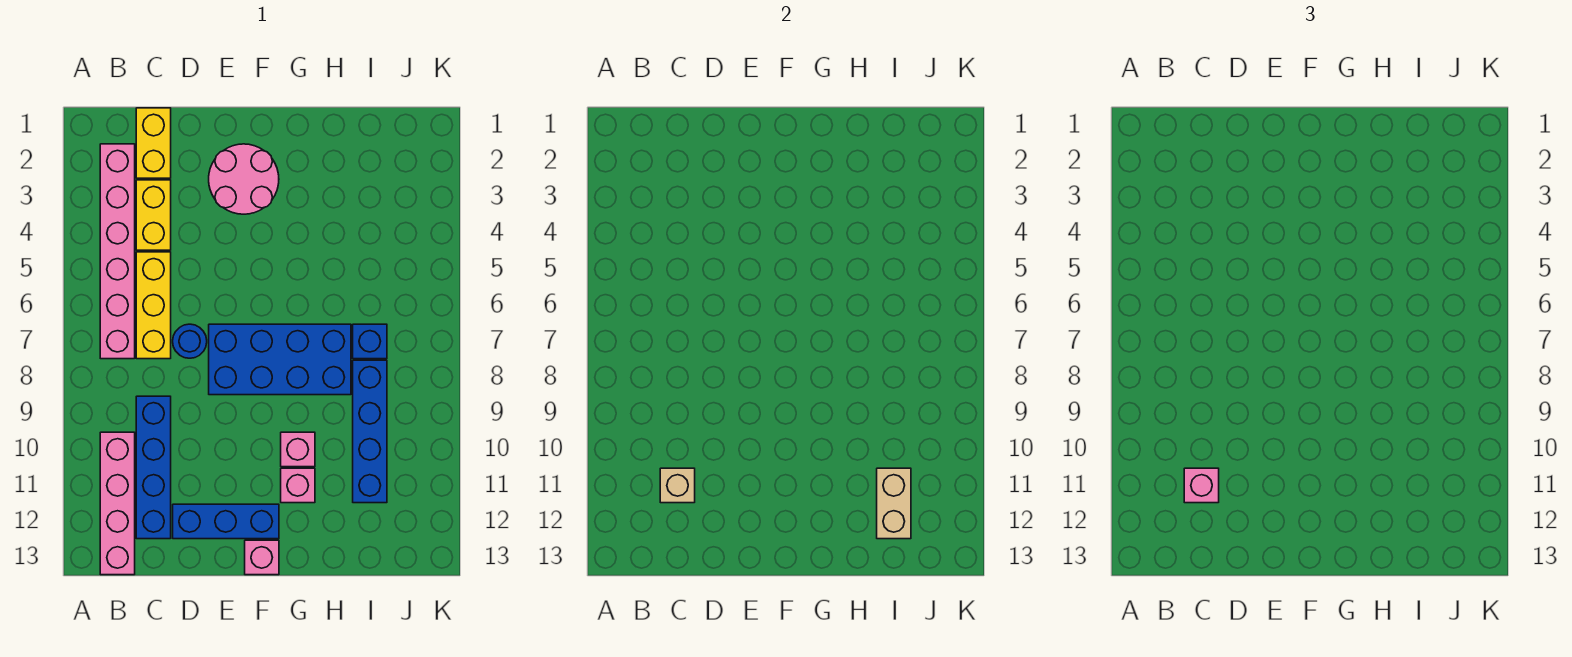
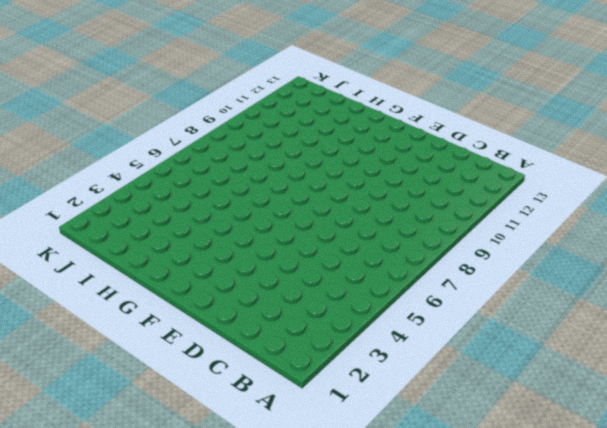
none -> pink brick B2:B7 level 1
none -> pink brick B10:B13 level 1
none -> yellow brick C1:C2 level 1

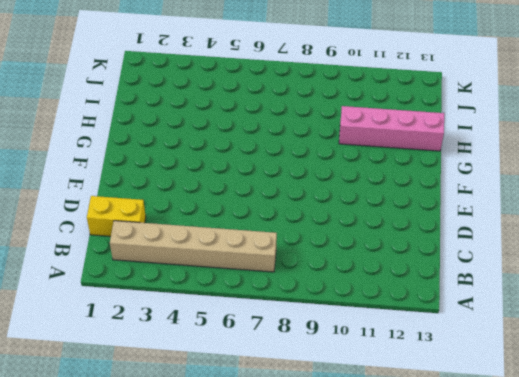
tan brick B2:B7 level 1 -> pink brick B2:B7 level 1
pink brick H10:H13 level 1 -> pink brick B10:B13 level 1
none -> yellow brick C3:C4 level 1
none -> yellow brick C5:C7 level 1
none -> blue brick C9:C12 level 1

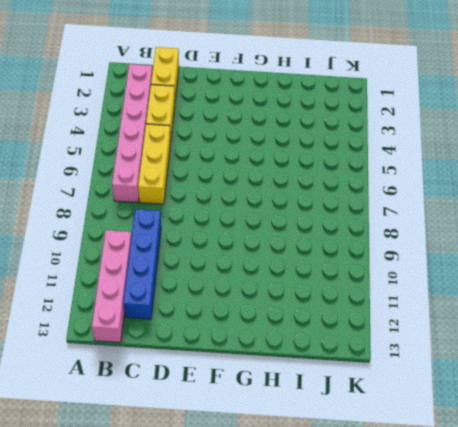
none -> blue round brick D7 level 1
none -> blue brick D12:F12 level 1
none -> pink round brick E2:F3 level 1

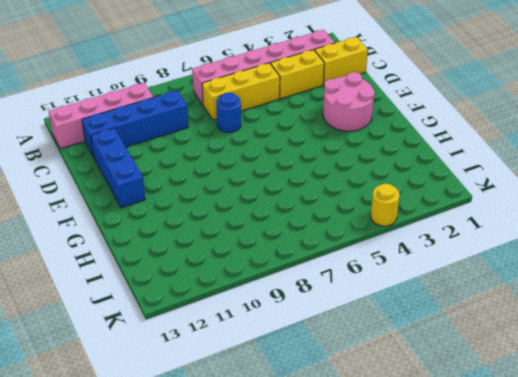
yellow round brick K4 level 1 -> none
none -> blue brick E7:H8 level 1
none -> pink brick F13 level 1
none -> pink brick G10 level 1

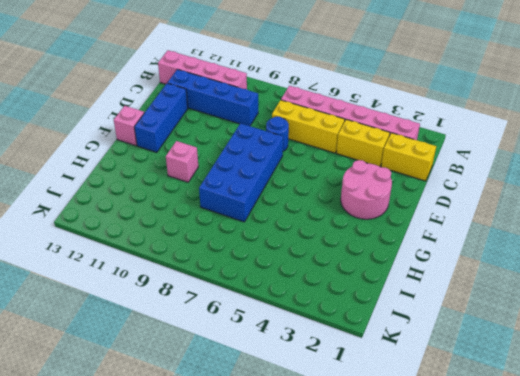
none -> pink brick G11 level 1
none -> blue brick I7 level 1
none -> blue brick I8:I11 level 1

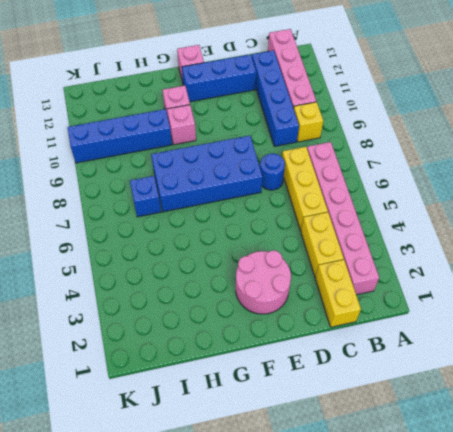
yellow brick B9 level 1 -> none
blue brick H10:K10 level 1 -> blue brick I8:I11 level 1
none -> tan brick C11 level 2
none -> tan brick I11:I12 level 2
none -> pink brick C11 level 3

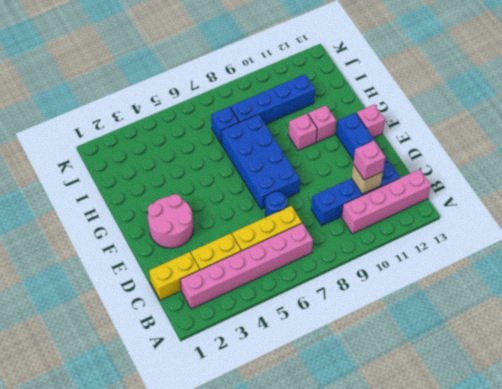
none -> tan brick I11:I12 level 2

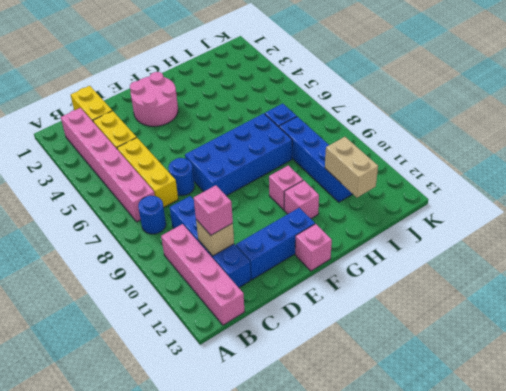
blue round brick B8 level 1 -> none

